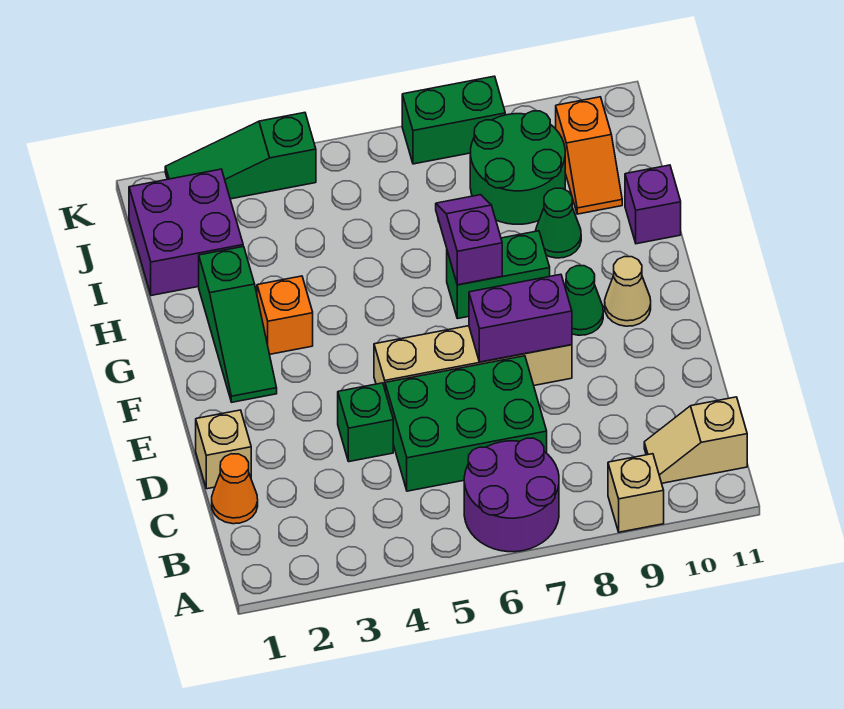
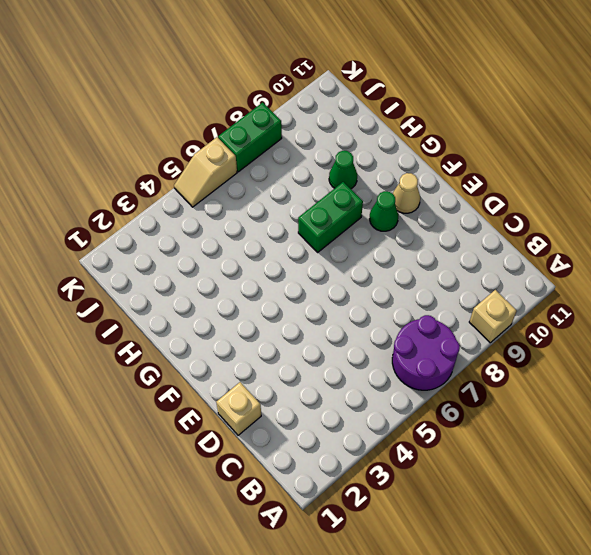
tan slope K5:K6 level 1 top 6 -> tan slope B10:B11 level 1 top 11
none -> orange cone C1 level 1
none -> green brick C5:D7 level 1
none -> green brick D4 level 1

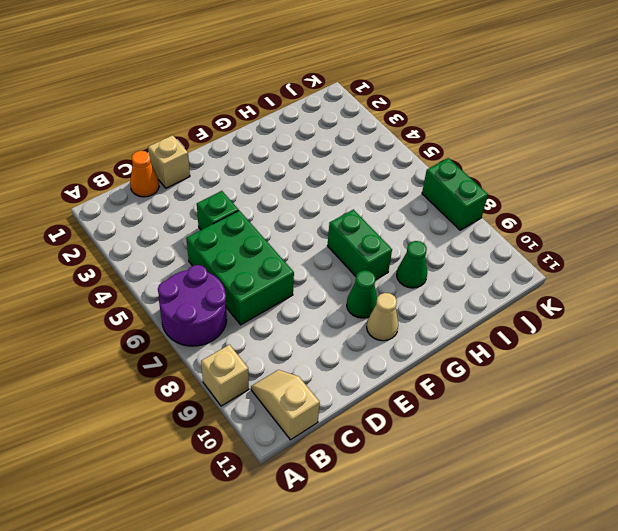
none -> tan brick E5:E8 level 1
none -> green slope F2:H2 level 1 top H
none -> orange brick G3 level 1

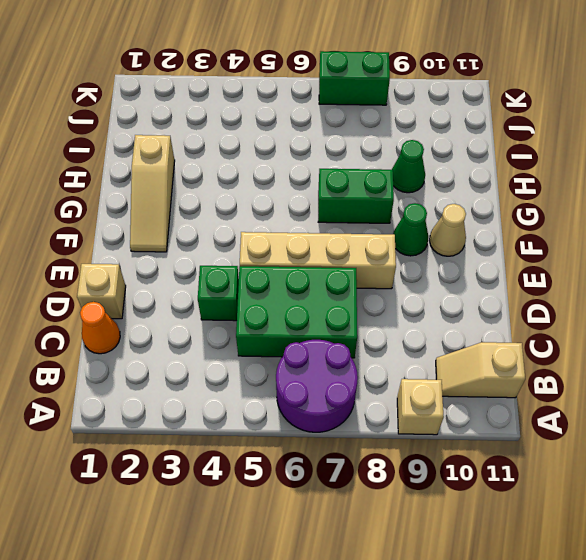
tan slope F2:H2 level 1 top H -> green slope F2:H2 level 1 top H
none -> orange brick G3 level 1
none -> purple brick H11 level 1
none -> purple brick I1:J2 level 1

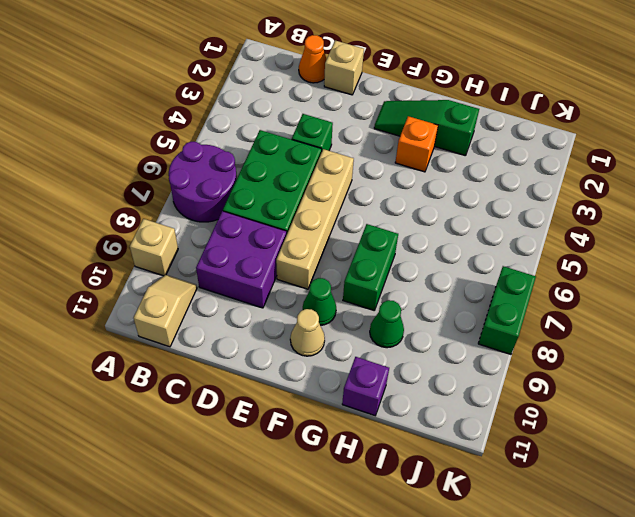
purple brick C8:D9 level 1 -> purple brick I1:J2 level 1
none -> green round brick I8:J9 level 1
none -> orange slope I10:J10 level 1 top J
none -> green slope K2:K4 level 1 top 4

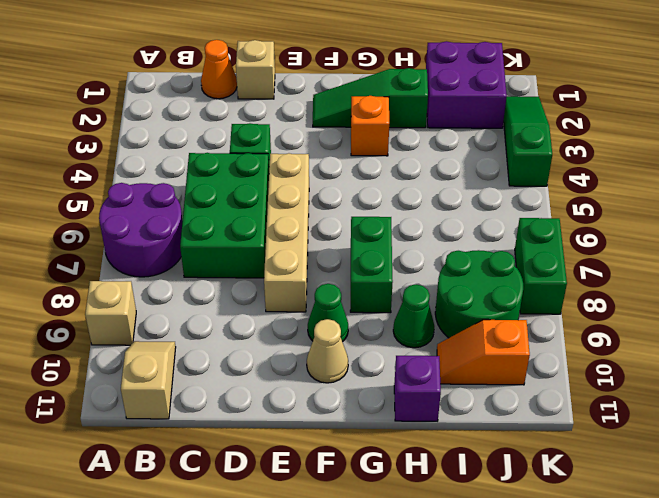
none -> purple brick E7:E8 level 2
none -> purple slope G7:H7 level 2 top G

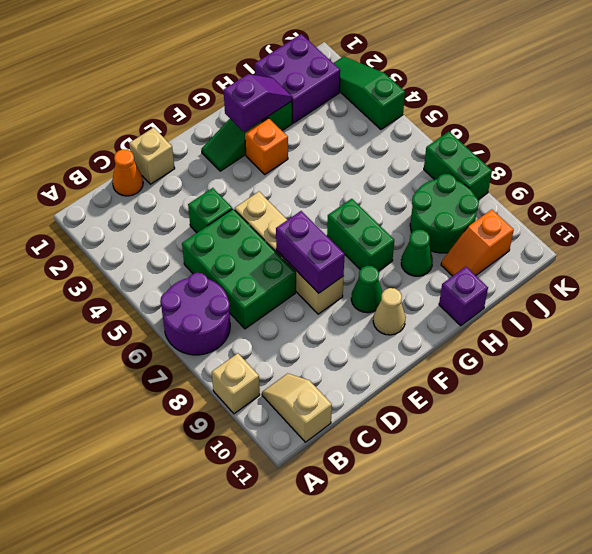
purple slope G2:H2 level 2 top G -> purple slope G7:H7 level 2 top G

